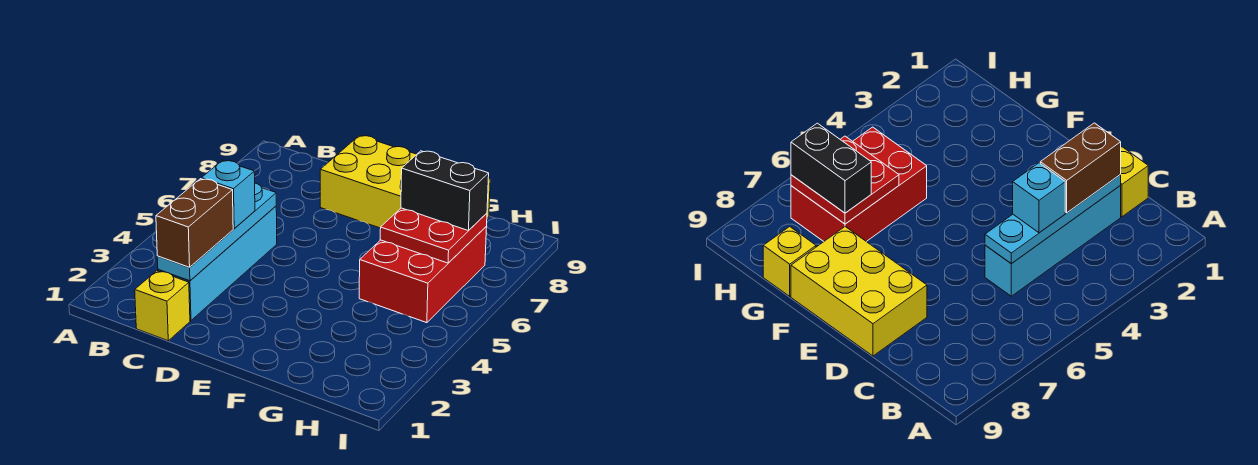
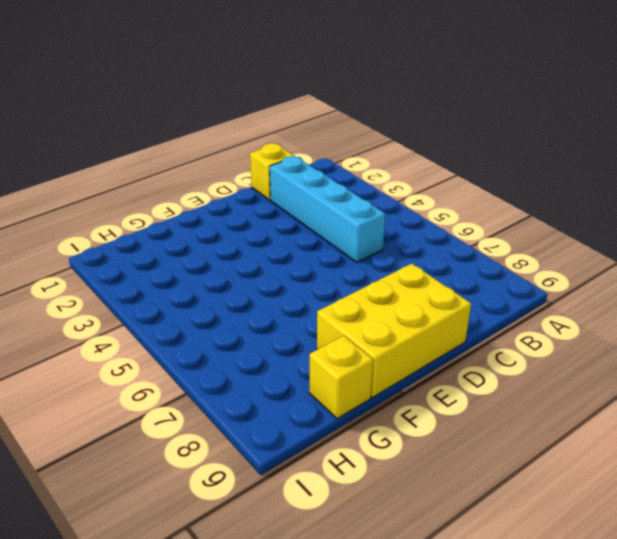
none -> red brick G5:H7 level 1
none -> cyan plate C2:C5 level 2

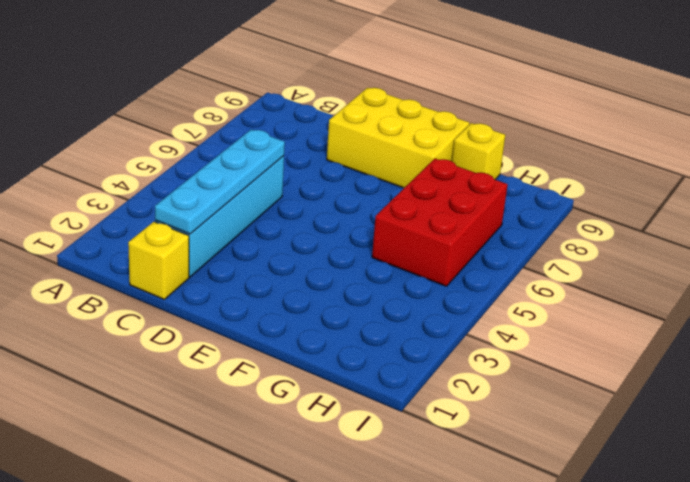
none -> red plate G6:H7 level 2
none -> brown brick C2:C3 level 3

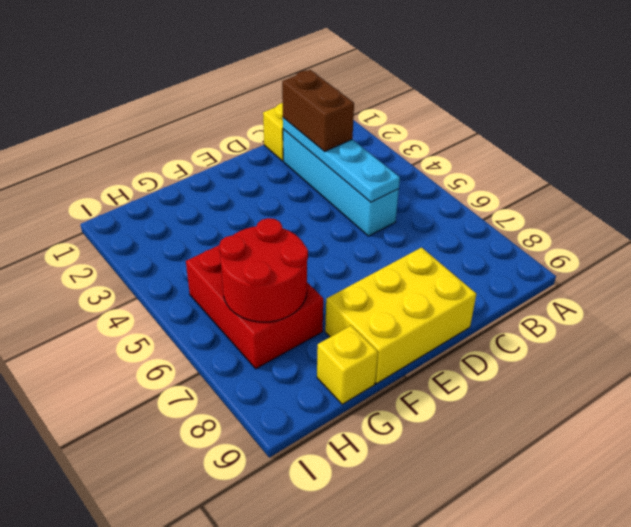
red round brick G6:H7 level 2 -> red plate G6:H7 level 2
none -> cyan brick C4 level 3
none -> black brick G7:H7 level 3

